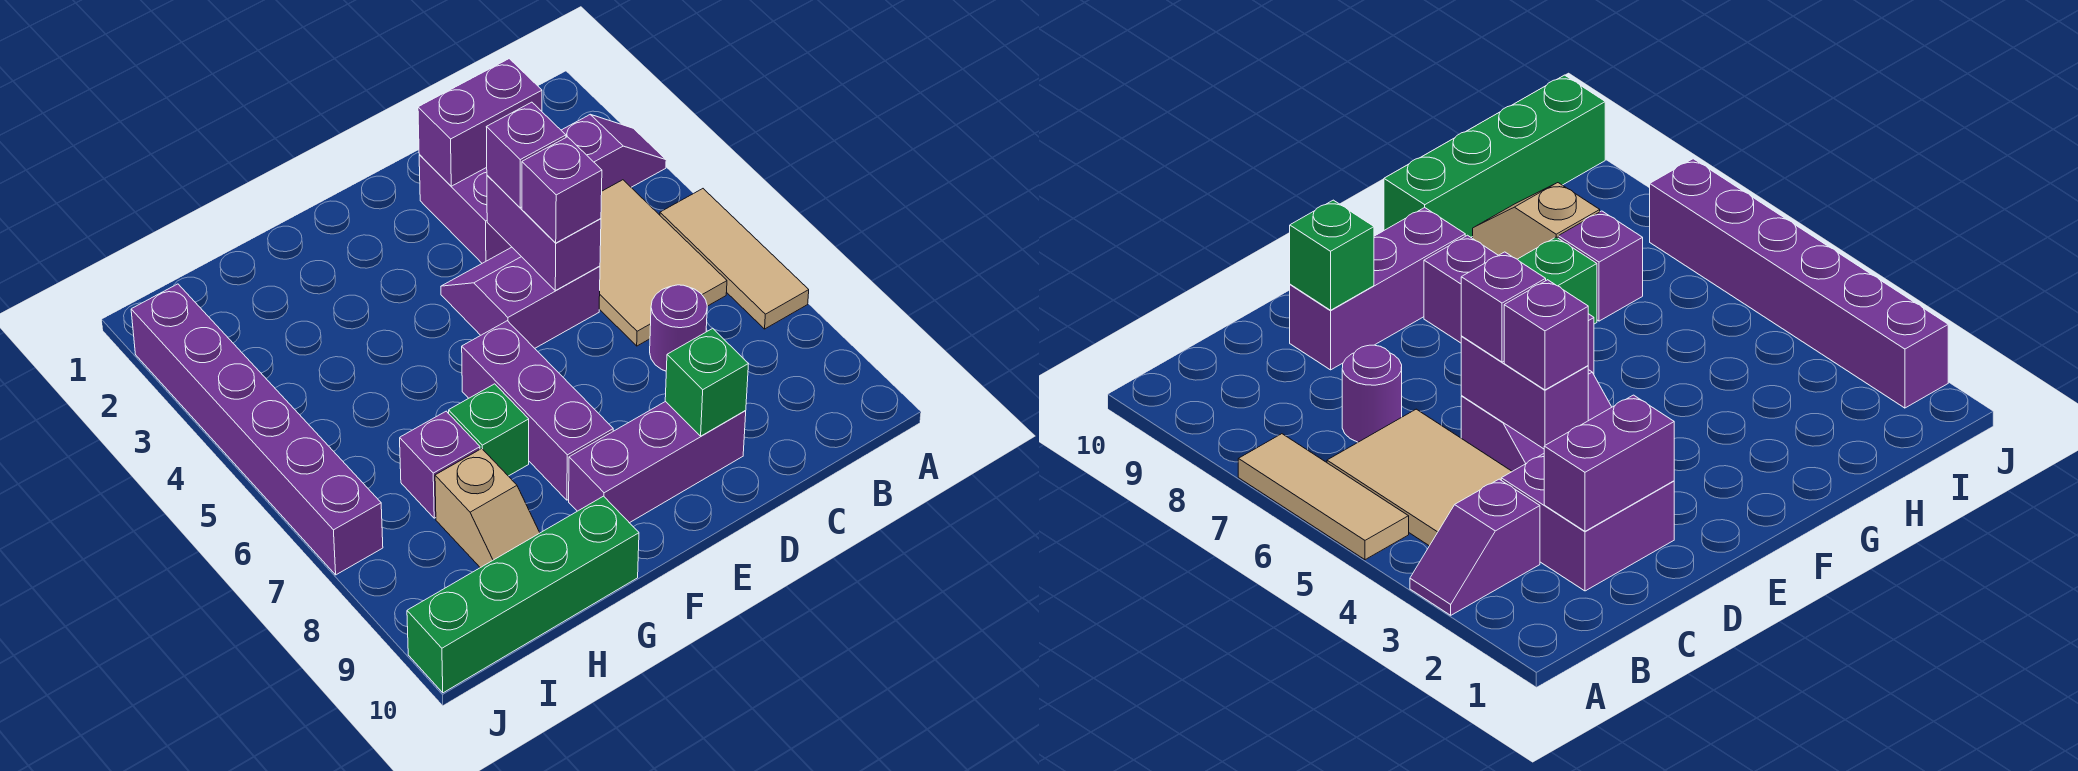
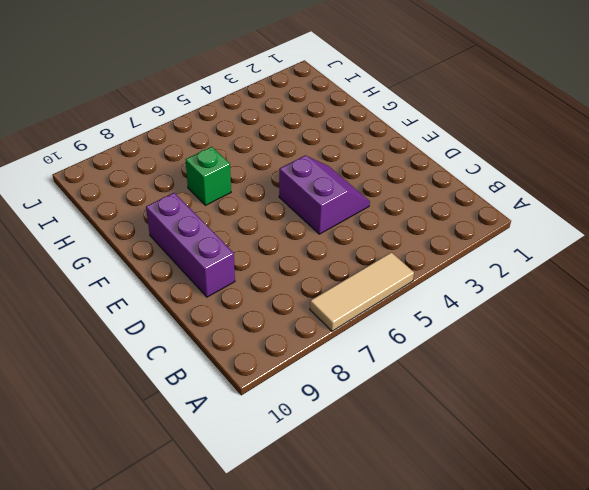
none -> purple slope A3:B3 level 1 top B
none -> tan tile B4:C6 level 1
none -> purple brick C2:D3 level 1

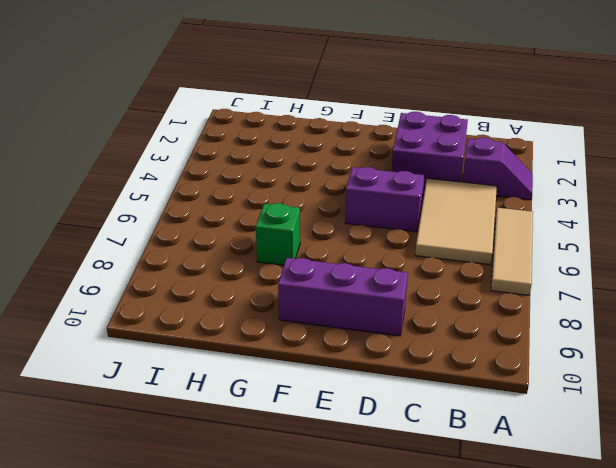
none -> purple round brick C7 level 1
none -> purple brick F6:F8 level 1
none -> green brick G10:J10 level 1

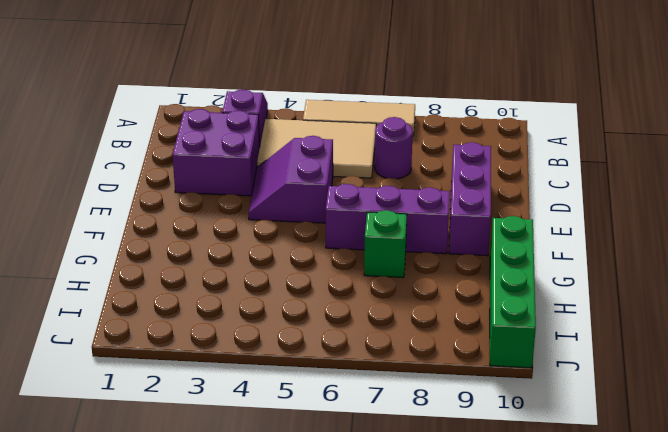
none -> purple brick H7 level 1
none -> tan slope H8:H9 level 1 top 8
none -> purple brick J2:J7 level 1

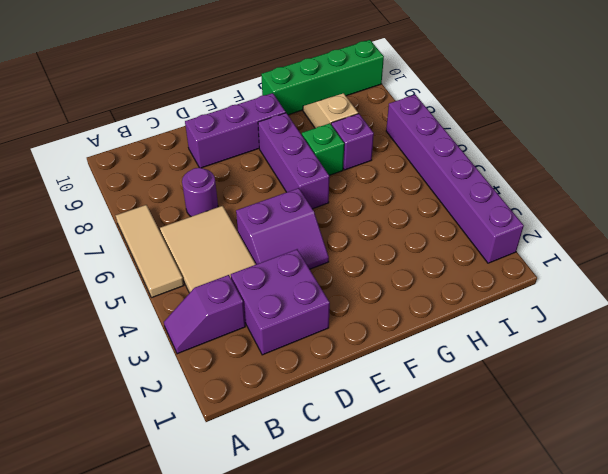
none -> purple brick C2:D2 level 2
none -> purple brick D4:D5 level 2
none -> green brick D9 level 2

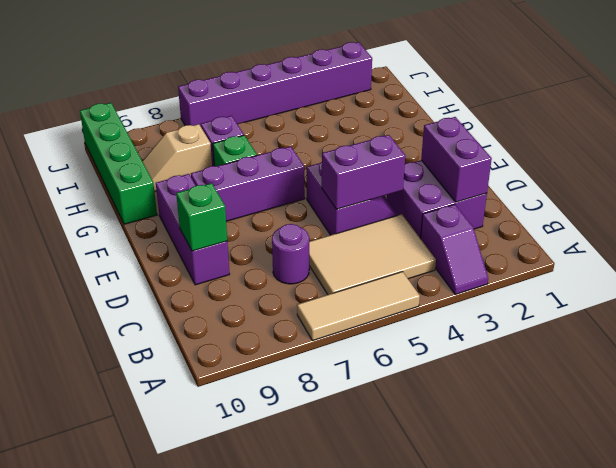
none -> purple brick D4 level 3
none -> purple brick D5 level 3

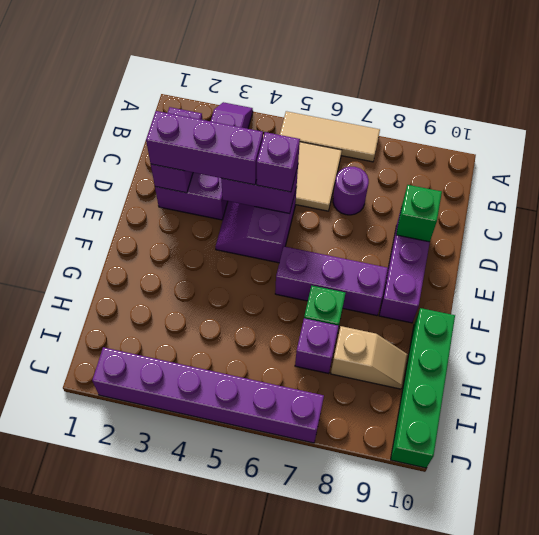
purple brick D2:D4 level 3 -> purple brick D4 level 3

